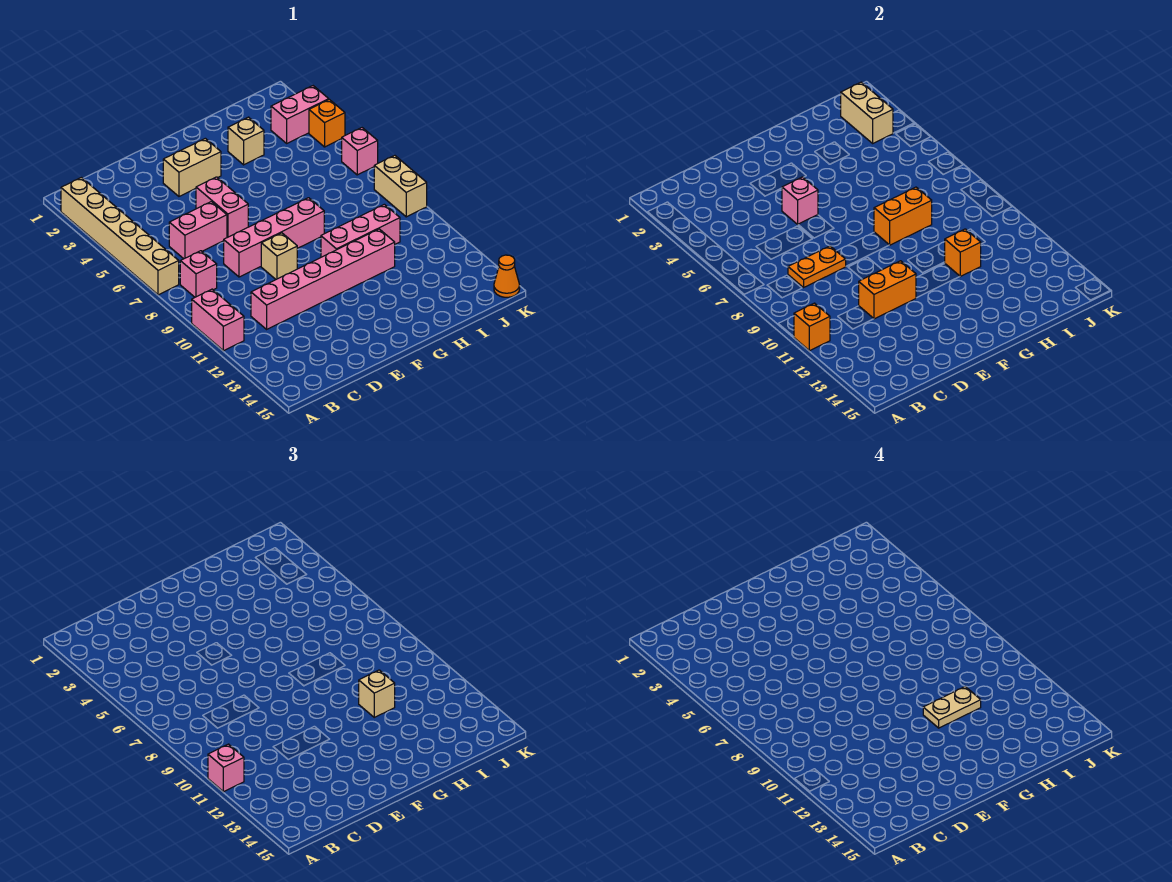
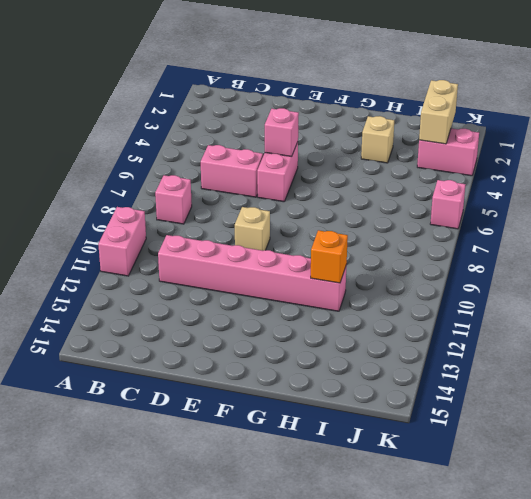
none -> tan brick A2:A7 level 1
none -> pink brick D8:G8 level 1
none -> tan brick E3:F3 level 1

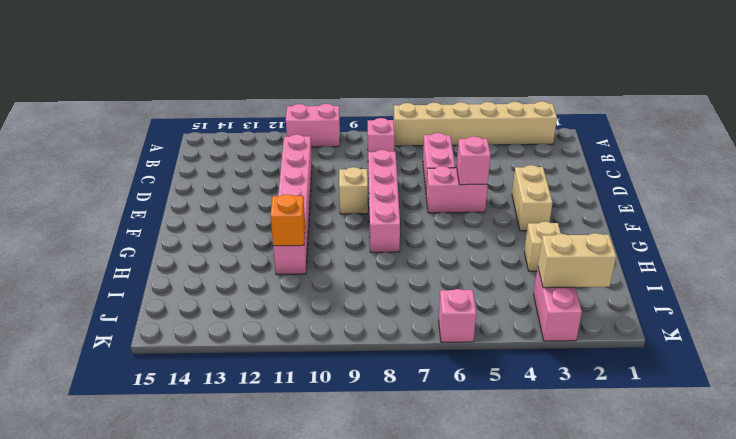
none -> pink brick G10:I10 level 1
none -> orange brick K4 level 1
none -> tan brick K8:K9 level 1

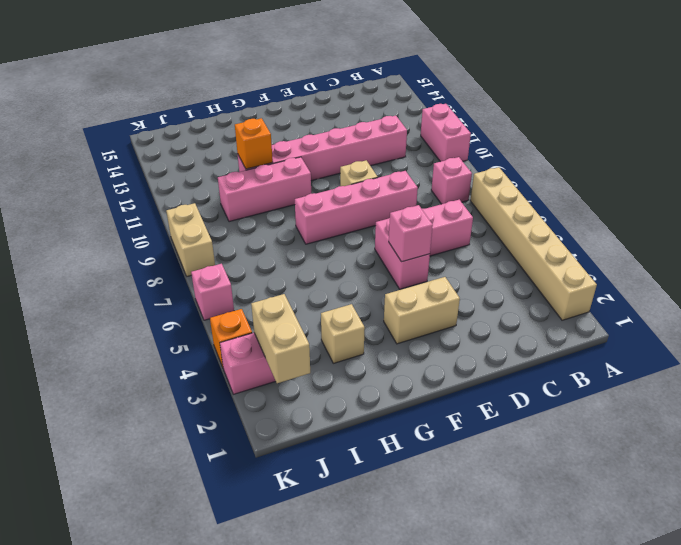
none -> orange cone K15 level 1
none -> orange brick A11 level 2
none -> orange plate C8:D8 level 2

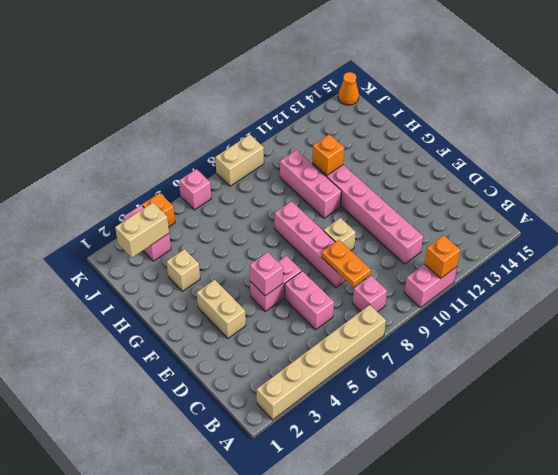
none -> orange brick D11:E11 level 2
none -> orange brick G8:H8 level 2
none -> pink brick A11 level 3

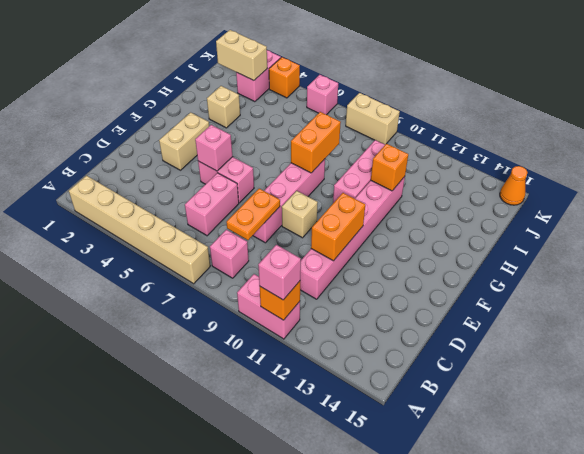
none -> tan brick H11 level 3
none -> tan plate G11:H11 level 4

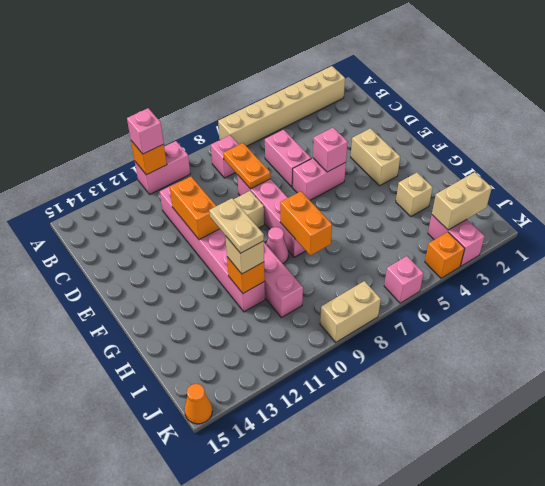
pink cone G9 level 1 -> none

